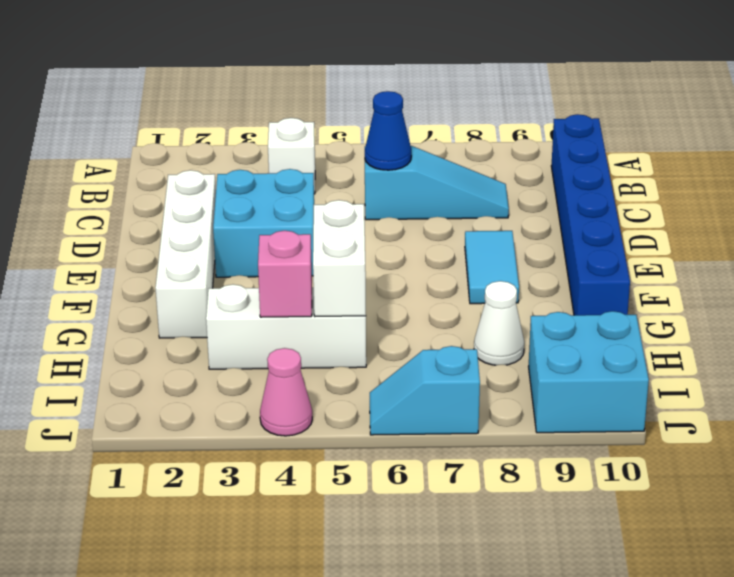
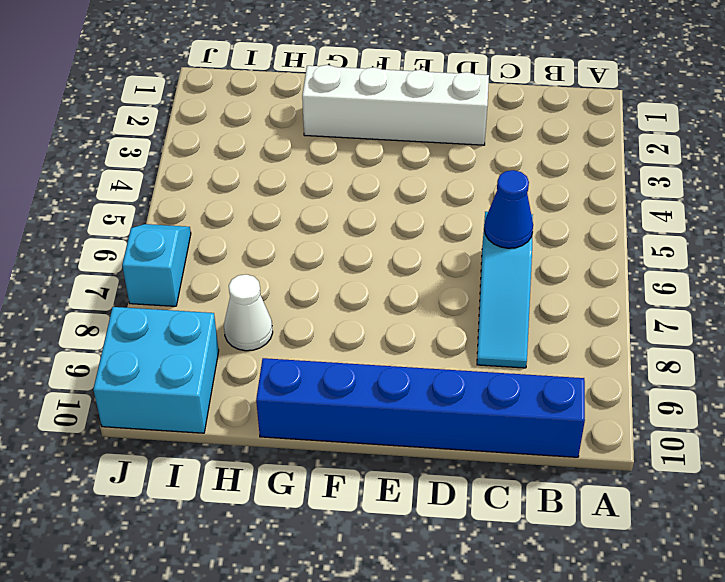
none -> white brick B4 level 1
none -> cyan brick D3:E4 level 1
none -> cyan tile E8:F8 level 1

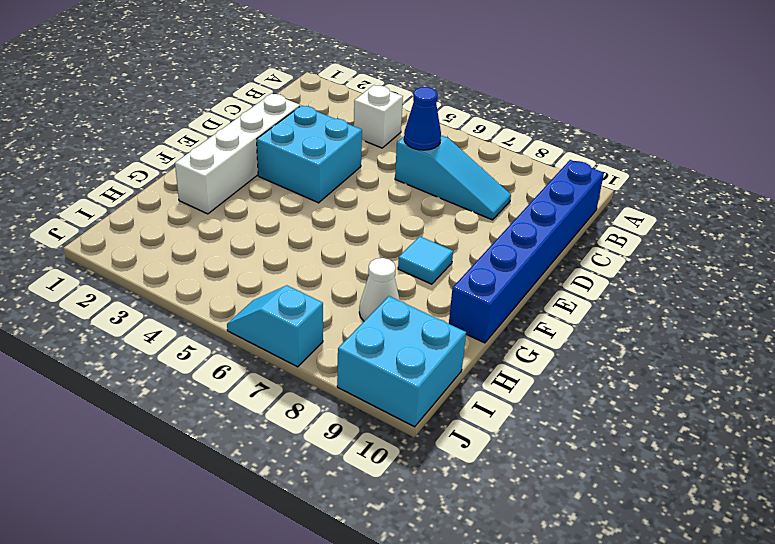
cyan tile F8 level 1 -> cyan tile E8:F8 level 1
none -> white brick H3:H5 level 1
none -> pink cone J4 level 1
none -> white brick G5:H5 level 2

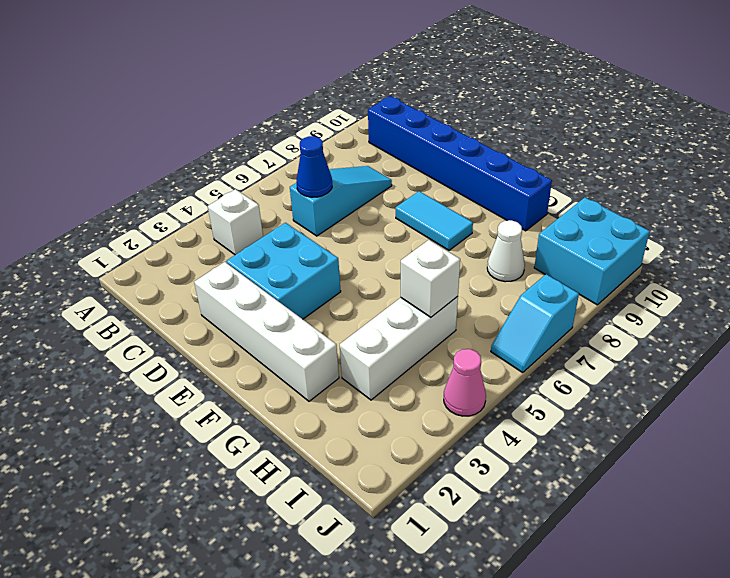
white brick H5 level 2 -> white brick G5:H5 level 2
none -> pink brick H4 level 2

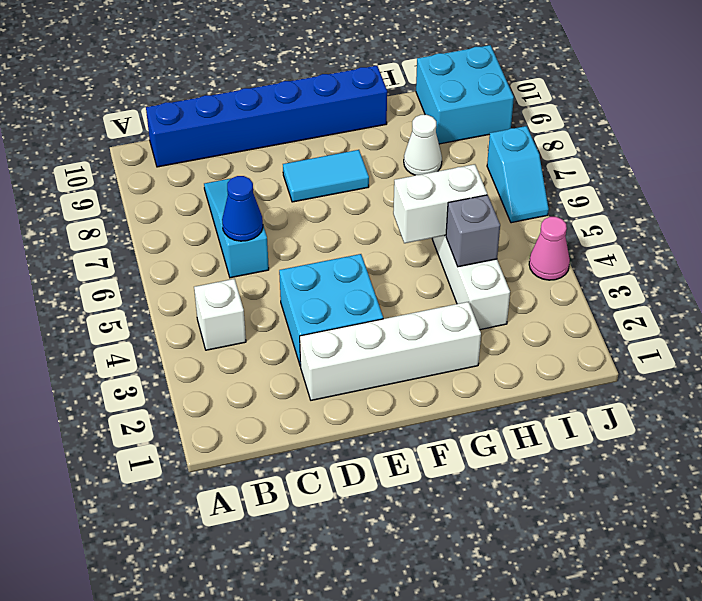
grey brick H4 level 2 -> pink brick H4 level 2

